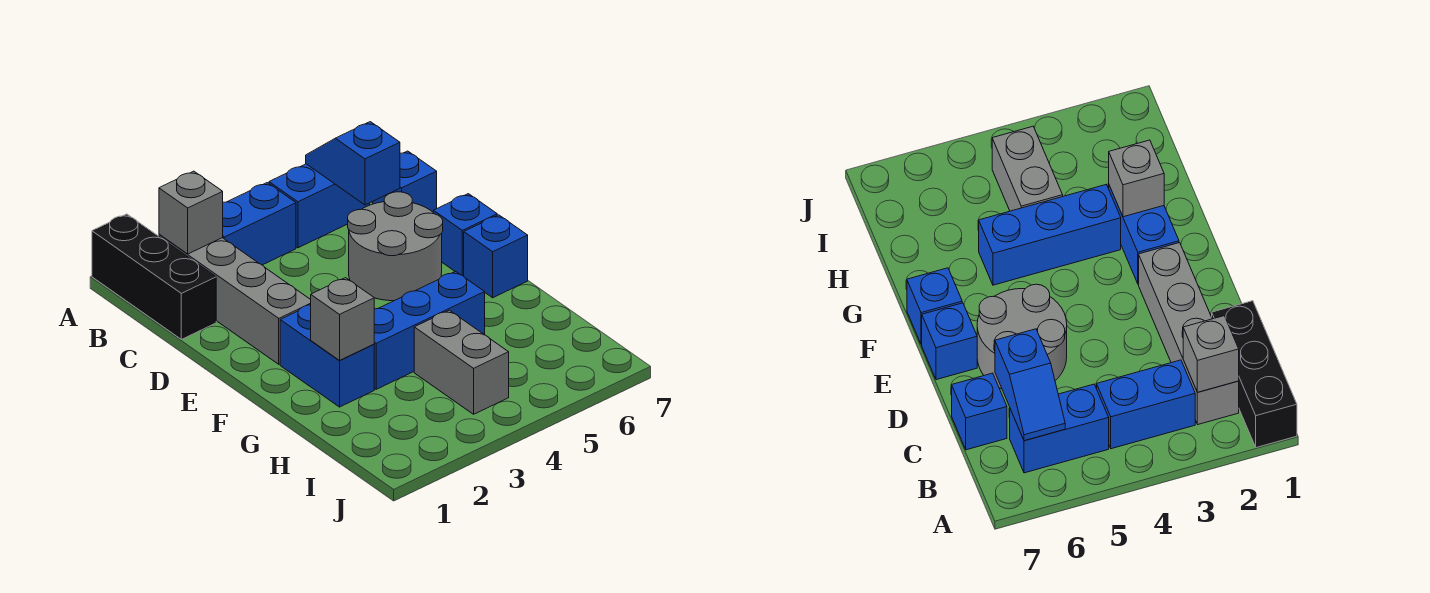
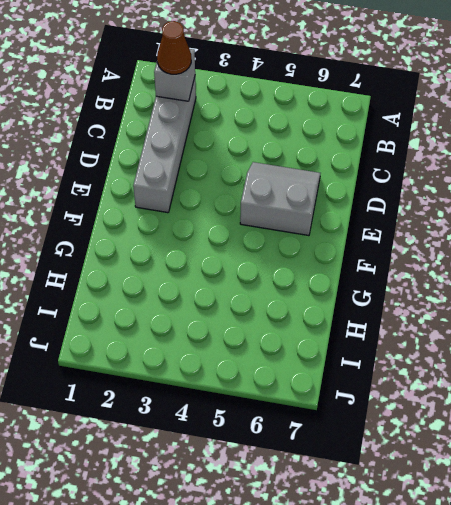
brown cone B2 level 3 -> none
grey slope D5:E6 level 1 top E -> grey round brick D5:E6 level 1
none -> black brick A1:C1 level 1
none -> blue brick B3:B4 level 1
none -> blue brick B5:B6 level 1

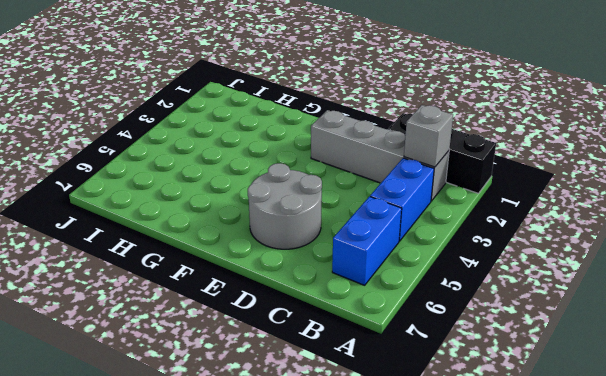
none -> blue brick C7 level 1
none -> blue brick E7 level 1
none -> blue brick F2:G2 level 1

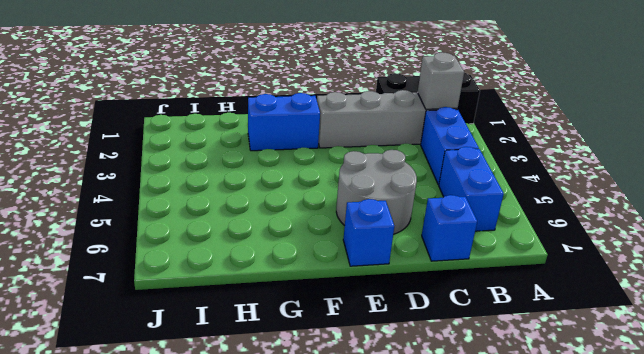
none -> blue brick F7 level 1
none -> blue brick G3:G5 level 1
none -> grey brick H4:I4 level 1

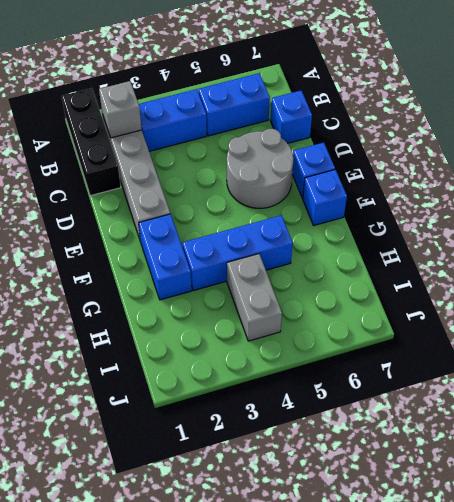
none -> blue slope B6:C6 level 2 top C
none -> grey brick G2 level 2

